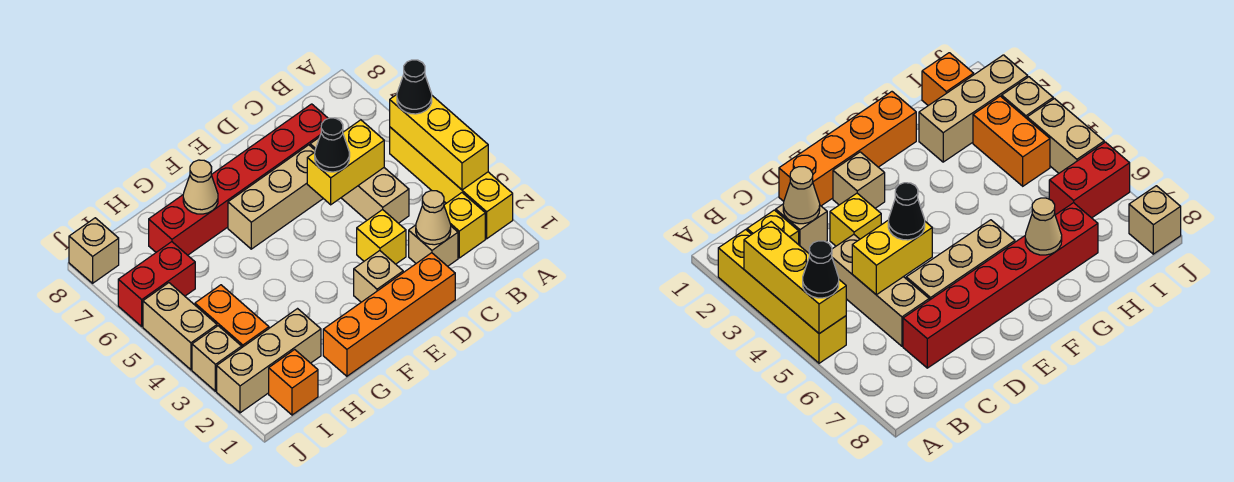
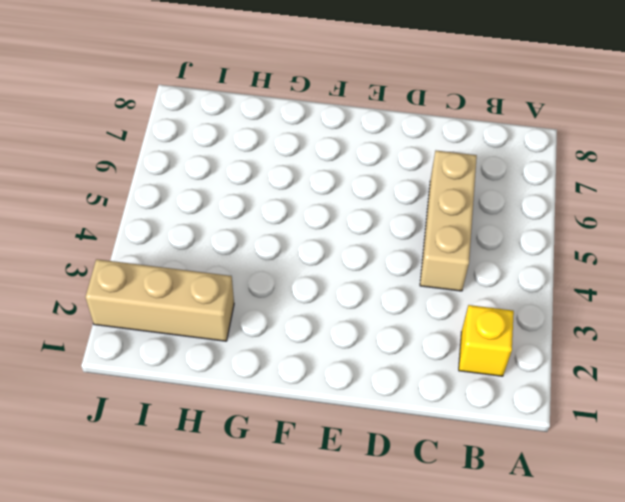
none -> yellow brick A2:A5 level 1
none -> tan brick C2 level 1
none -> red brick C7:H7 level 1

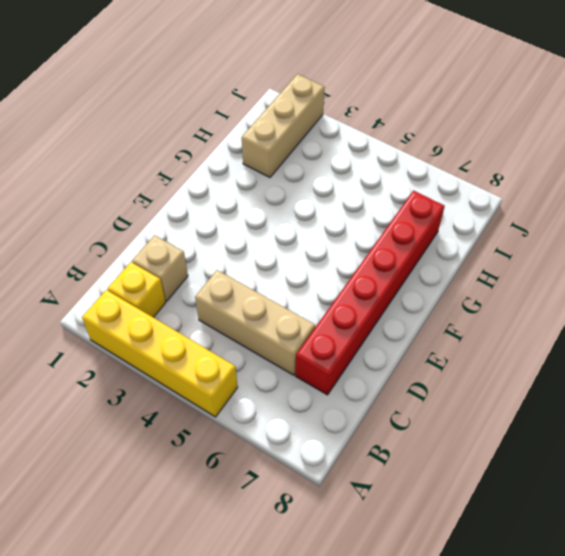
none -> orange brick D1:G1 level 1
none -> yellow brick D3 level 1
none -> tan brick D6:F6 level 1

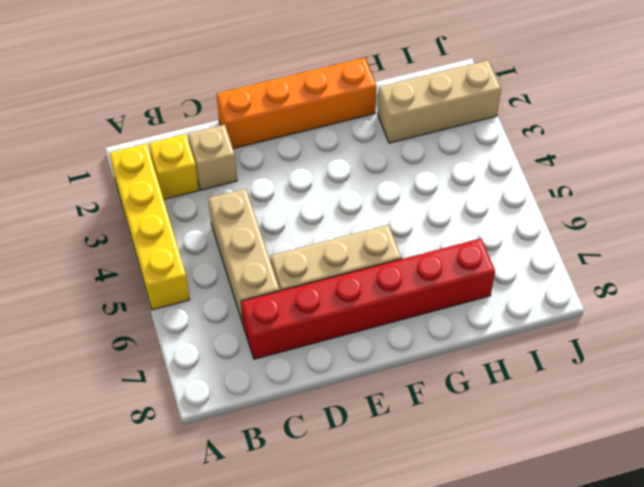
none -> yellow brick D3 level 1
none -> tan brick E2 level 1
none -> orange brick I1 level 1

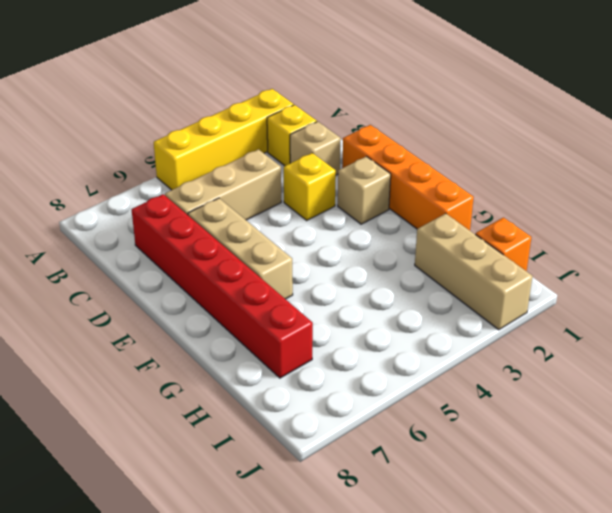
none -> orange brick I3:I4 level 1
none -> red brick I6:J6 level 1
none -> tan brick J3 level 1

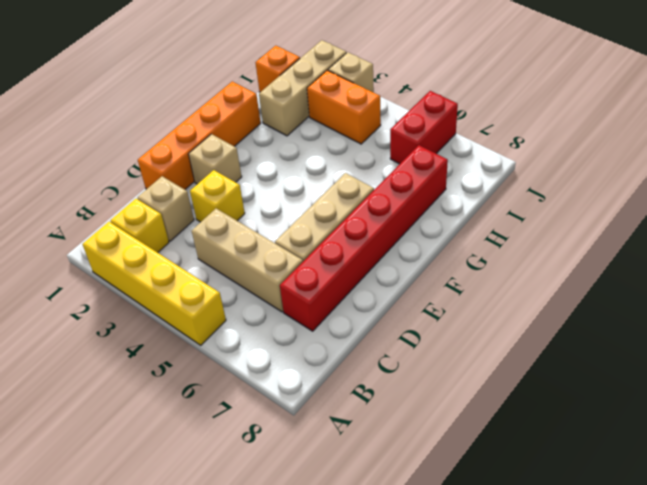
none -> tan brick J4:J5 level 1
none -> tan brick J8 level 1
none -> yellow brick A3:A5 level 2

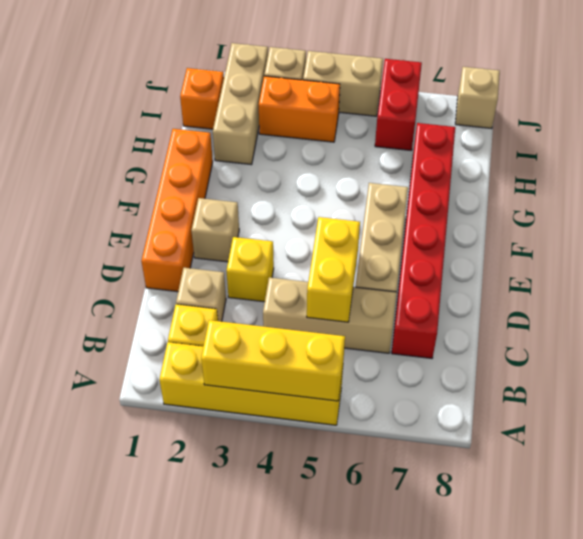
none -> tan cone C2 level 2
none -> tan cone G7 level 2
none -> black cone A5 level 3

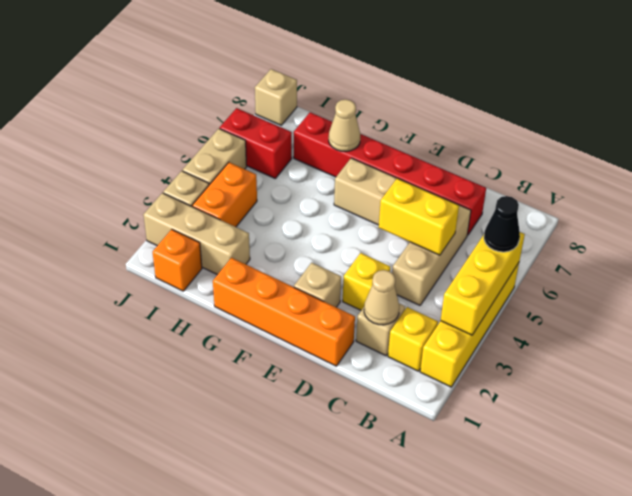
none -> black cone D5 level 3

